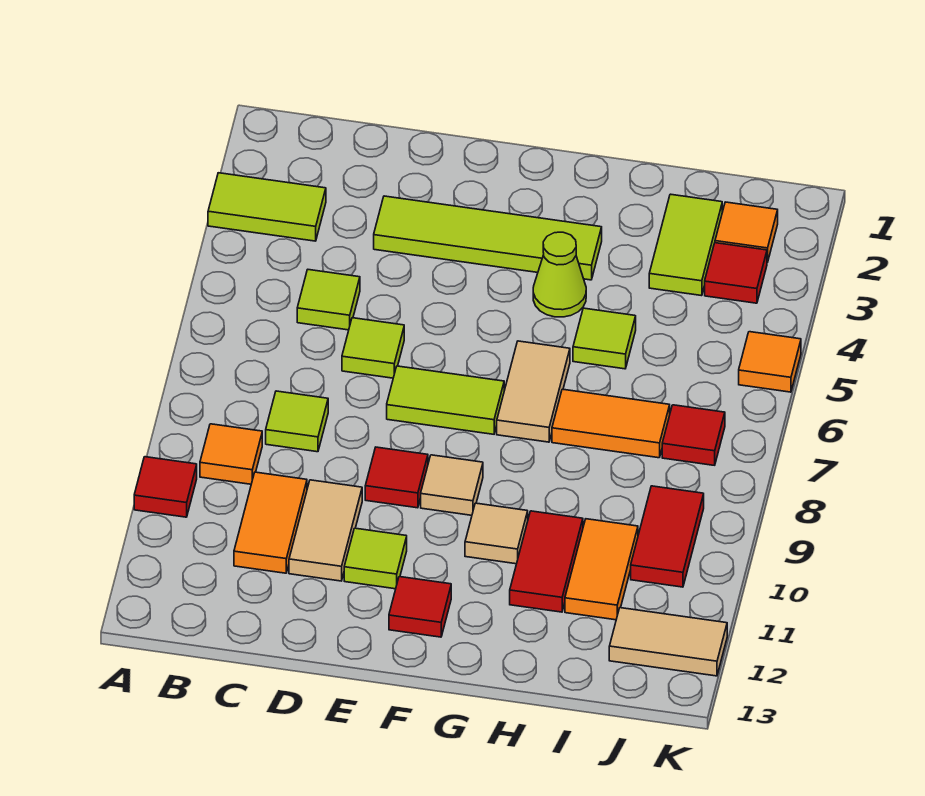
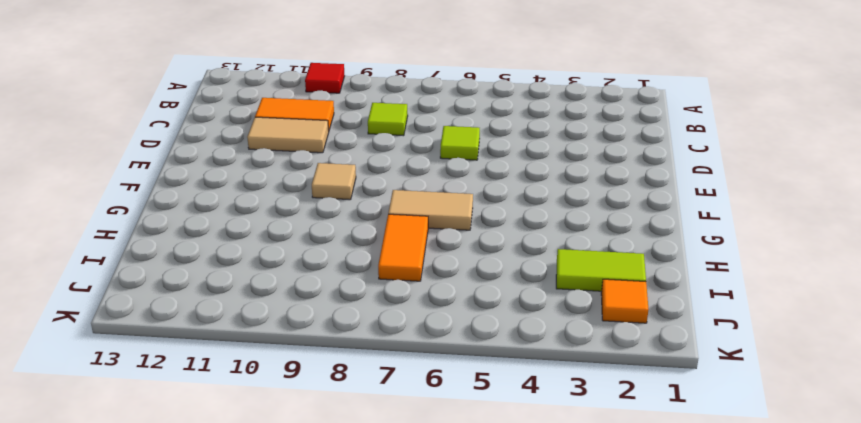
none -> lime tile A3:B3 level 1
none -> orange tile B9 level 1
none -> lime tile C5 level 1

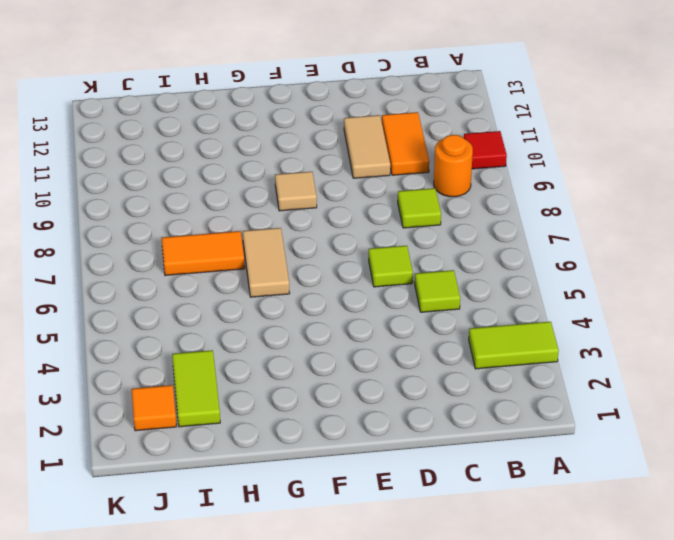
orange round brick B9 level 1 -> orange tile B9 level 1
none -> lime tile D3:G3 level 1
none -> lime tile E7:F7 level 1
none -> red tile E9 level 1

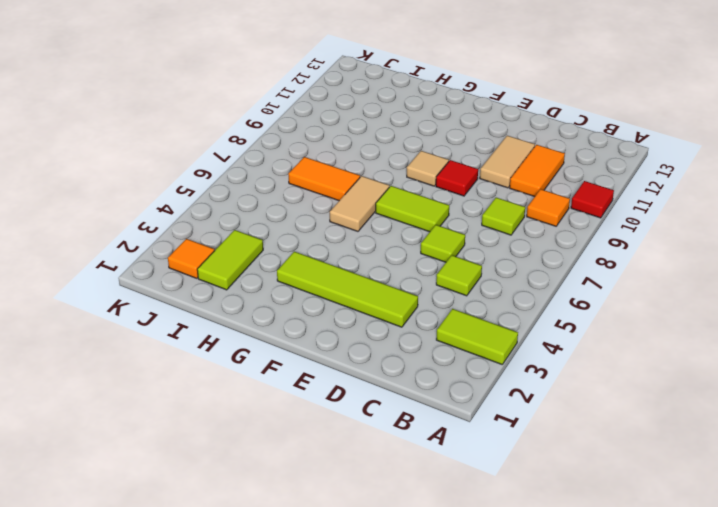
none -> lime tile E11 level 1
none -> red tile F12 level 1
none -> lime cone G4 level 1

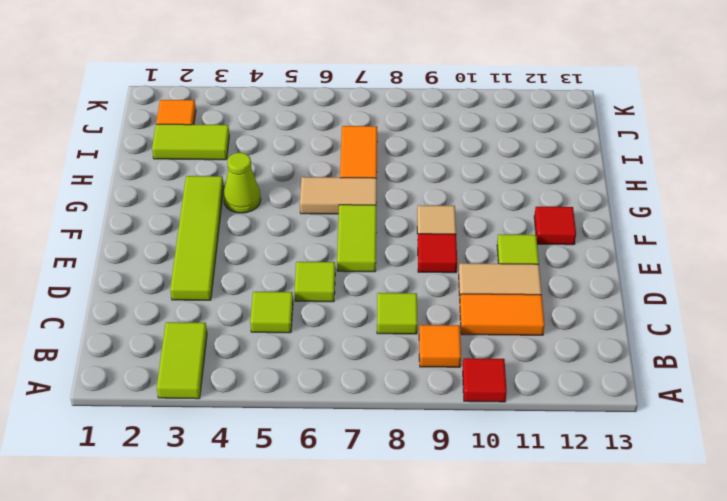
none -> tan tile G10 level 1
none -> lime tile H5 level 1
none -> red tile H10:H11 level 1

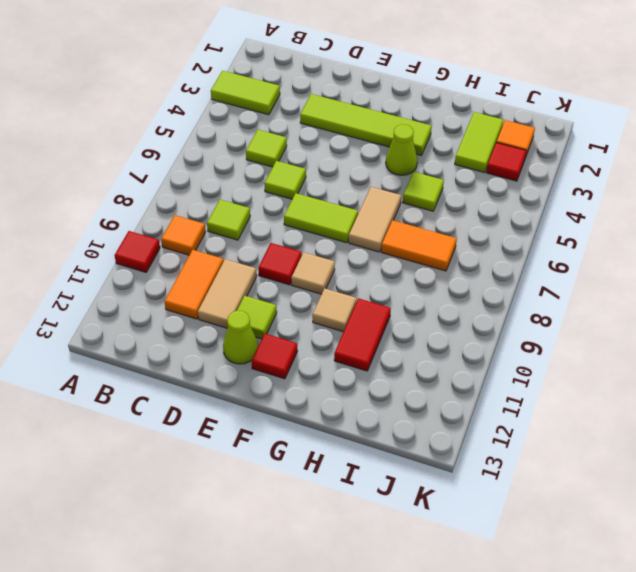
lime cone E12 level 1 -> none
none -> orange tile I10:I11 level 1
none -> red tile J7 level 1
none -> red tile J9:J10 level 1

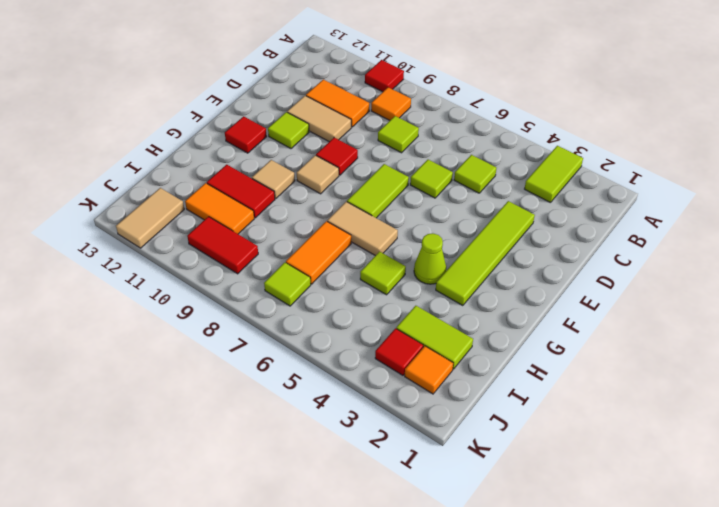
lime tile J7 level 1 -> red tile J7 level 1
none -> orange tile K5 level 1

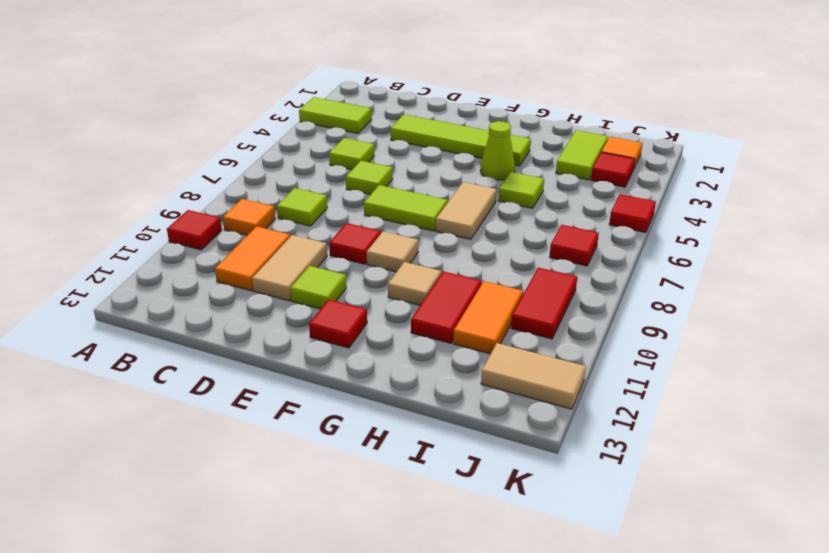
red tile K5 level 1 -> orange tile K5 level 1
none -> orange tile H7:I7 level 1

